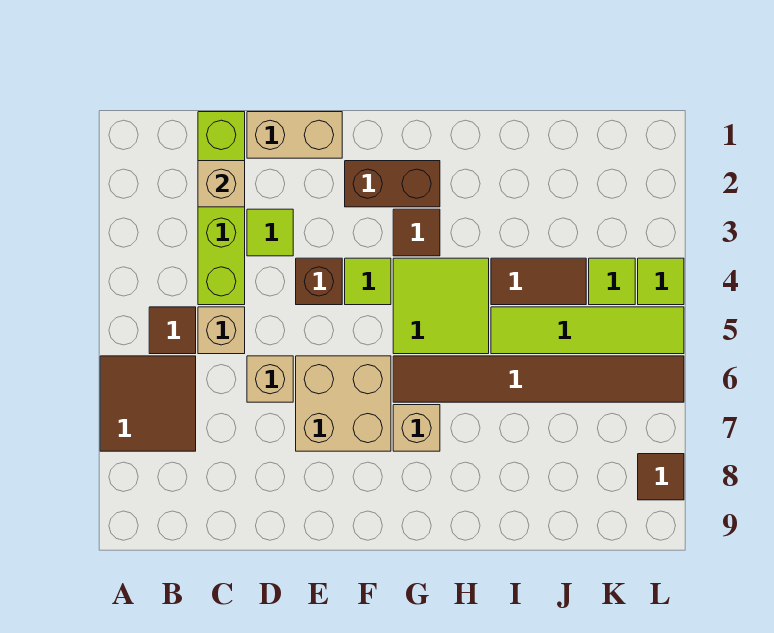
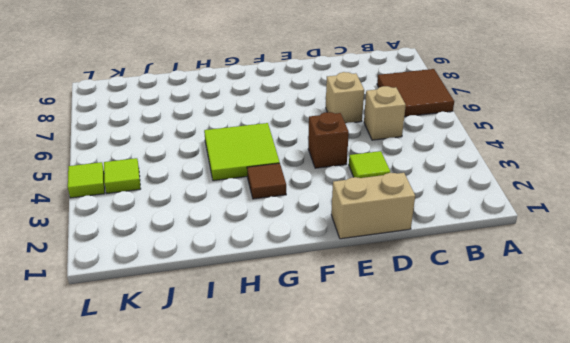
none -> brown tile B5 level 1
none -> lime brick C1:C4 level 1
none -> tan brick E6:F7 level 1

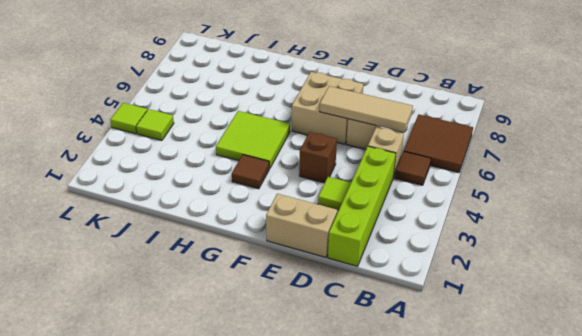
tan tile C6:E6 level 2 -> none
none -> brown brick F2:G2 level 1
none -> lime tile F4 level 1
none -> brown tile G6:L6 level 1

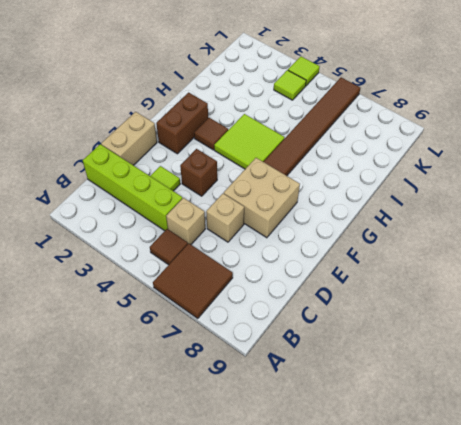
none -> lime tile F4 level 1
none -> tan brick G7 level 1
none -> brown tile I4:J4 level 1

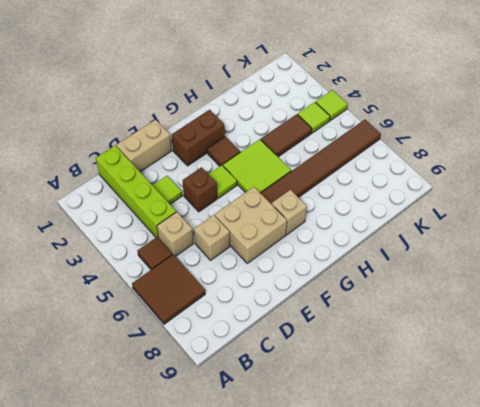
none -> lime tile I5:L5 level 1
none -> brown tile L8 level 1
none -> tan brick C2 level 2

